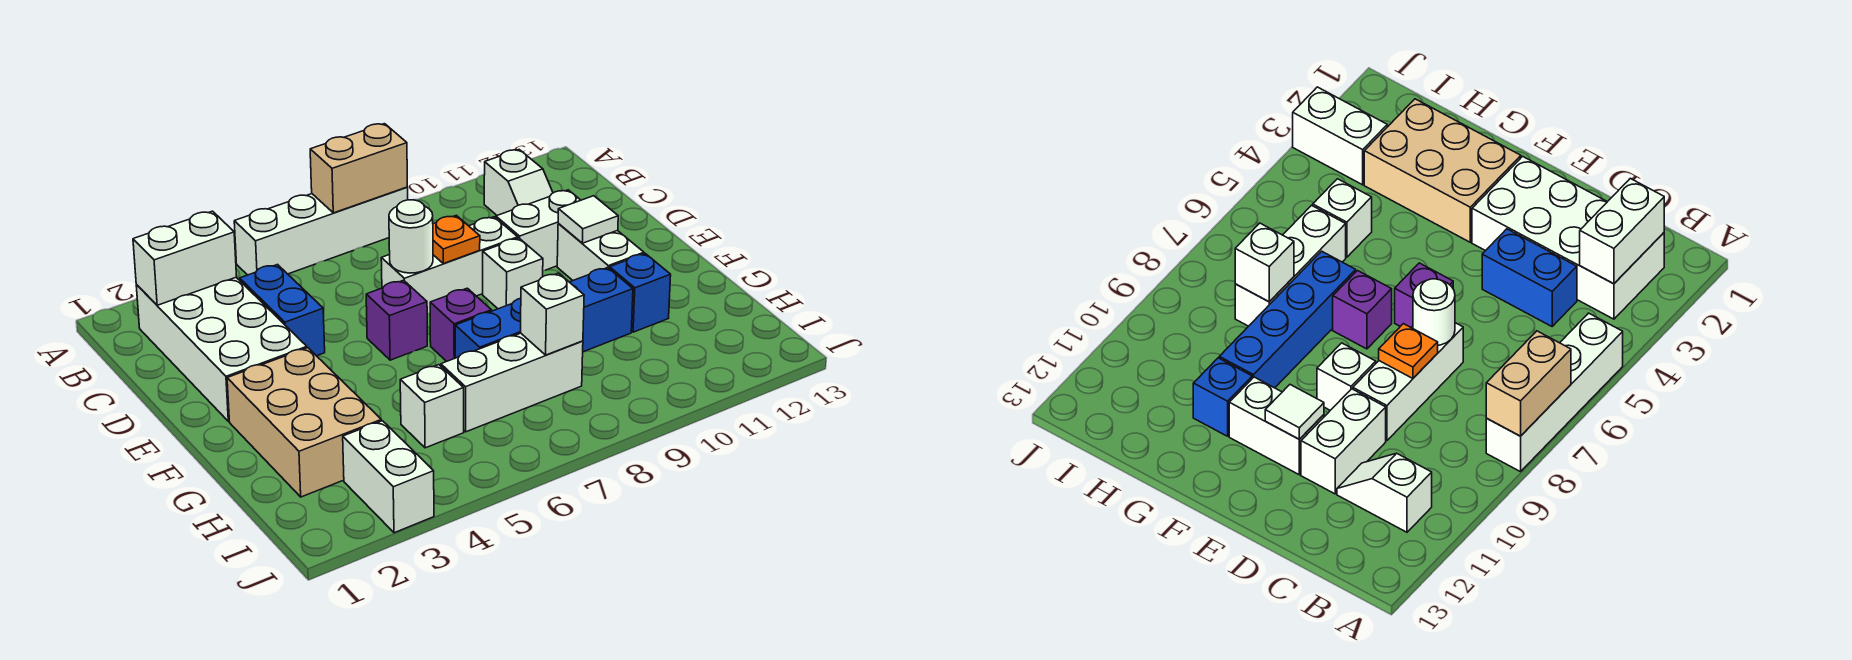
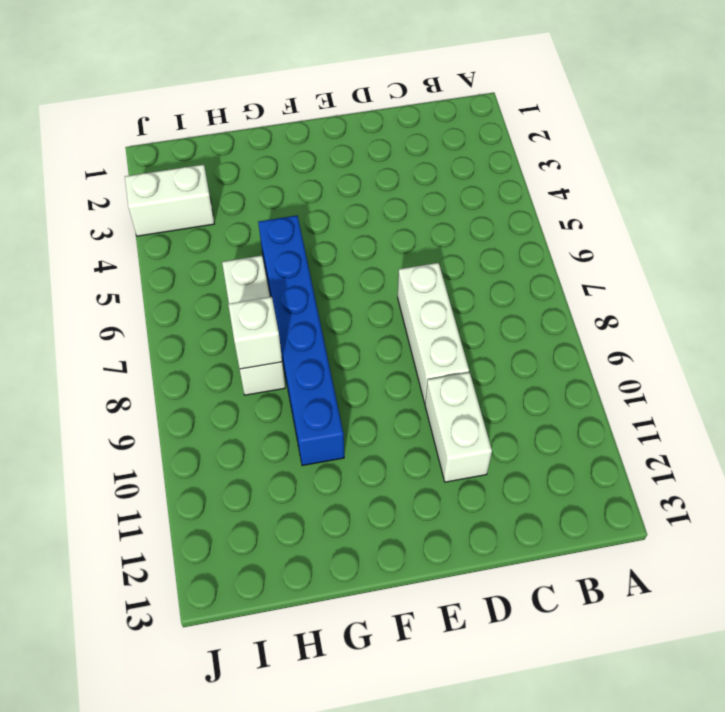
blue brick G5:G10 level 1 -> blue brick G7:G10 level 1
none -> white brick A5:A8 level 1
none -> white brick B2:E3 level 1
none -> white slope B11:C11 level 1 top B

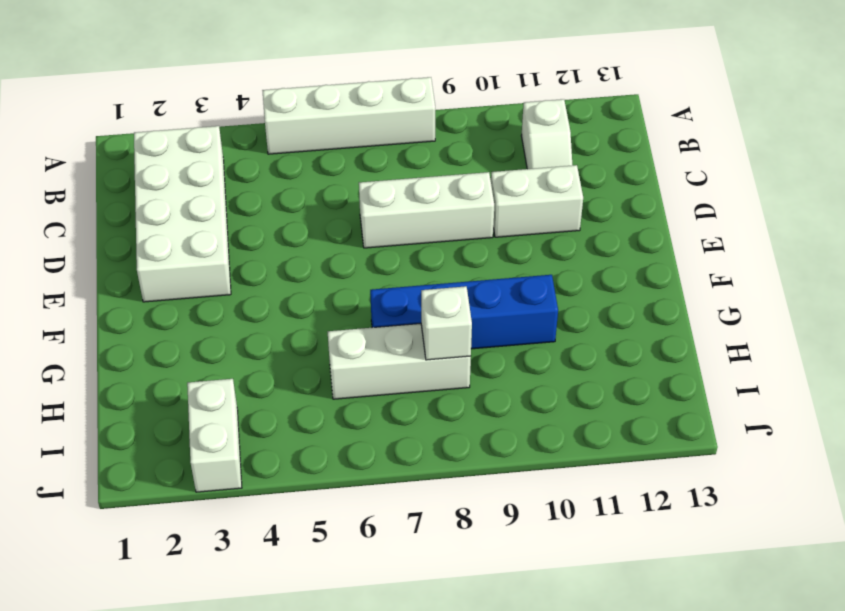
none -> blue brick C4:D4 level 1
none -> purple brick E6 level 1
none -> white brick E9 level 1

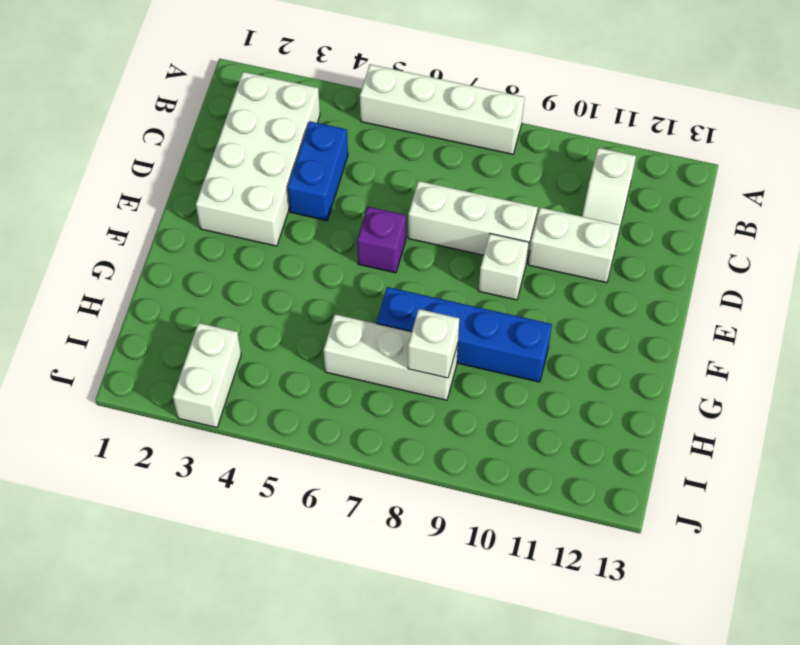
none -> white brick E11:F11 level 1
none -> tan brick F2:H3 level 1
none -> purple brick F7 level 1

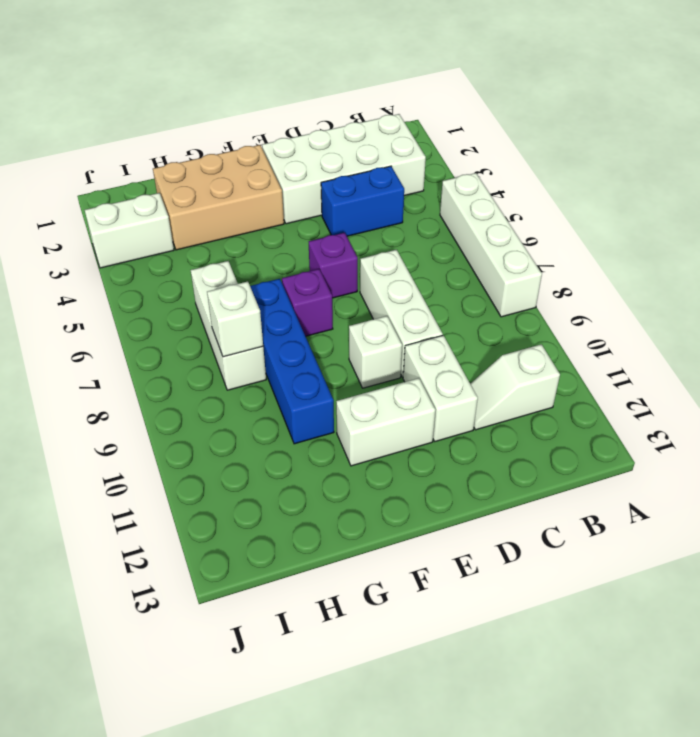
none -> blue brick G11 level 1
none -> white brick H5 level 1
none -> tan brick A7:A8 level 2

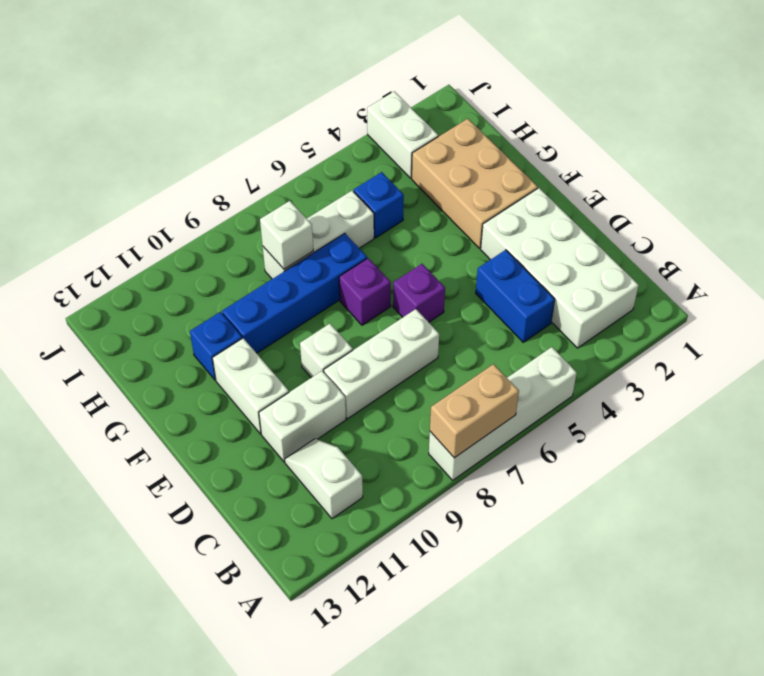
blue brick H5 level 1 -> white brick H5 level 1
none -> white brick B2:B3 level 2
none -> white round brick D7 level 2
none -> orange plate D8 level 2

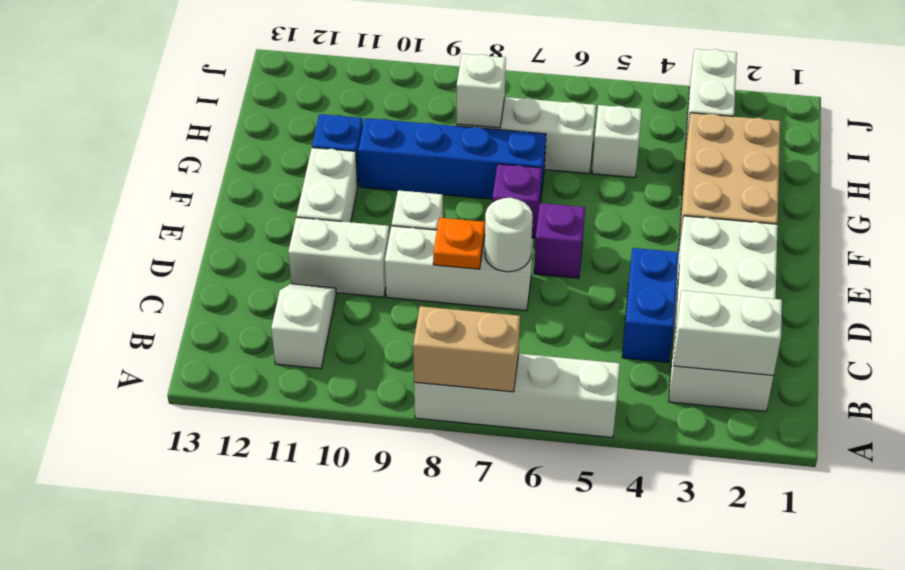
none -> white tile E11 level 2

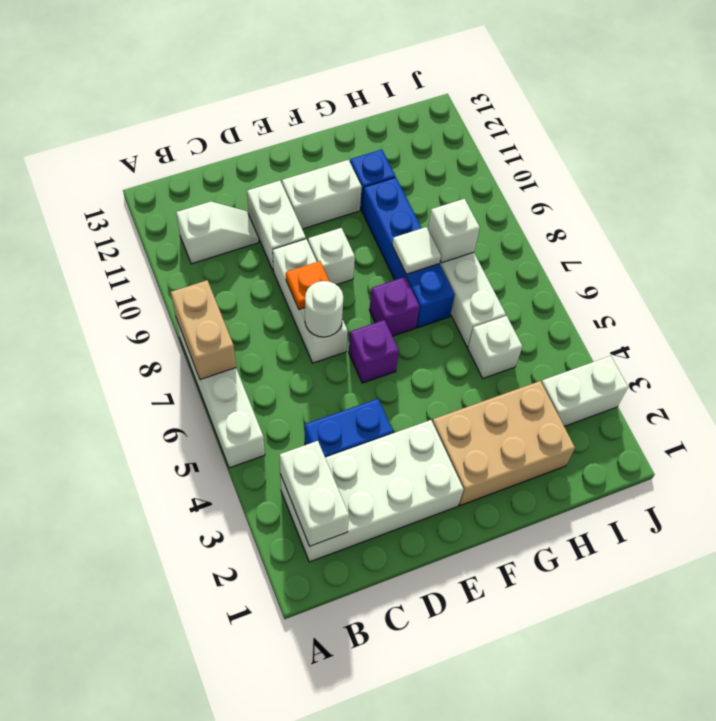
white tile G8 level 2 -> white tile E11 level 2

